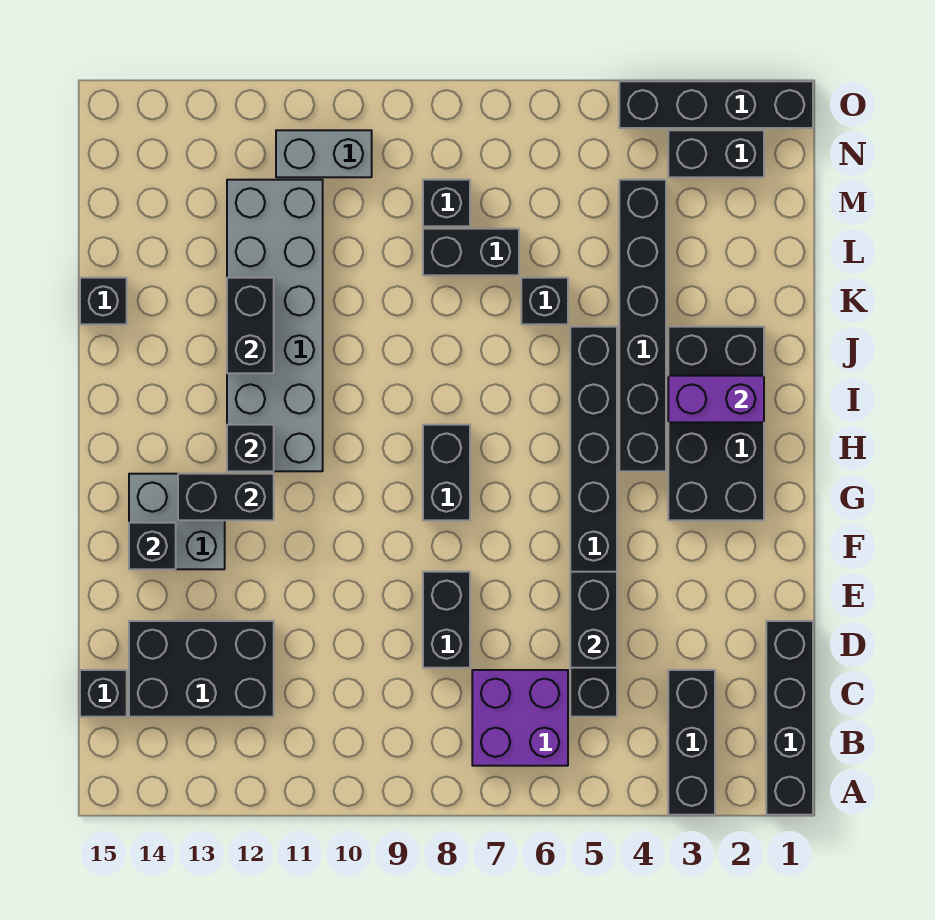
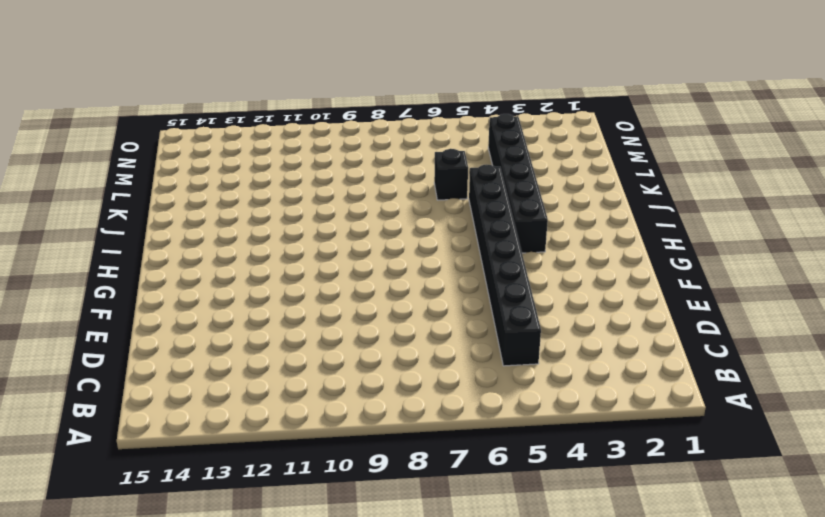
none -> black brick A1:D1 level 1
none -> black brick A3:C3 level 1
none -> purple brick B6:C7 level 1

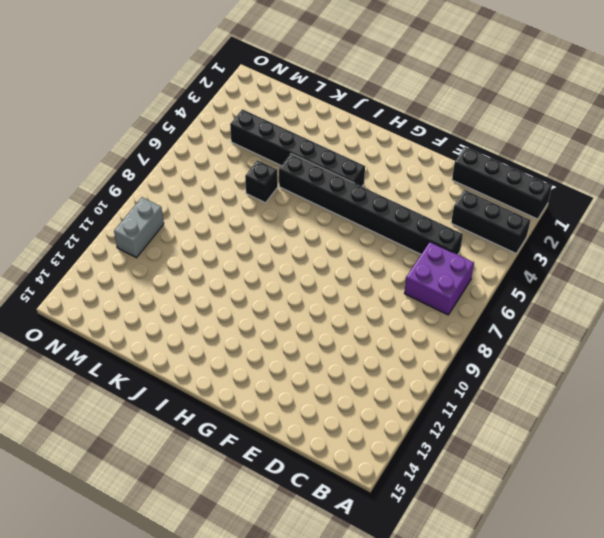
none -> black brick C12:D14 level 1
none -> black brick C15 level 1
none -> black brick D8:E8 level 1

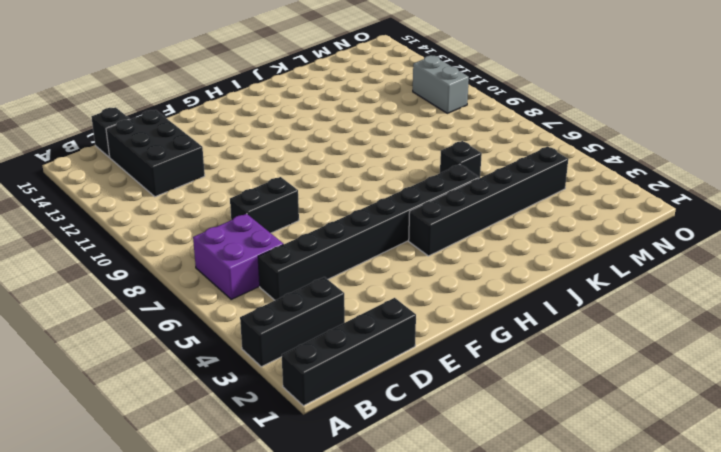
none -> grey brick F13:G14 level 1
none -> black brick G2:J3 level 1
none -> black brick G8:H8 level 1

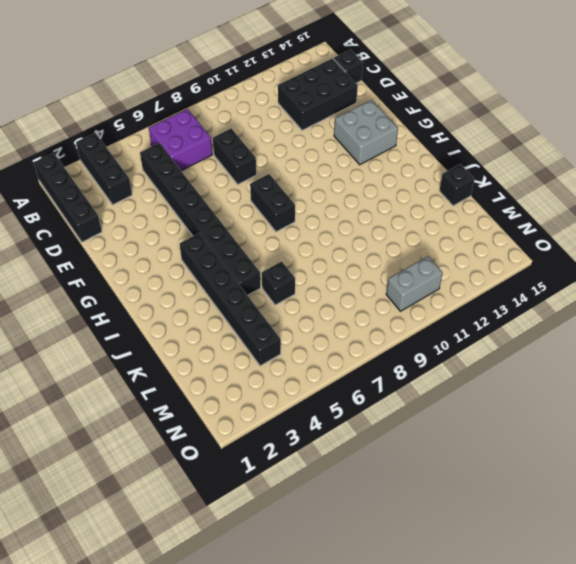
none -> black brick G2:J3 level 1
none -> grey brick H11:M12 level 1
none -> black brick L7:L8 level 1

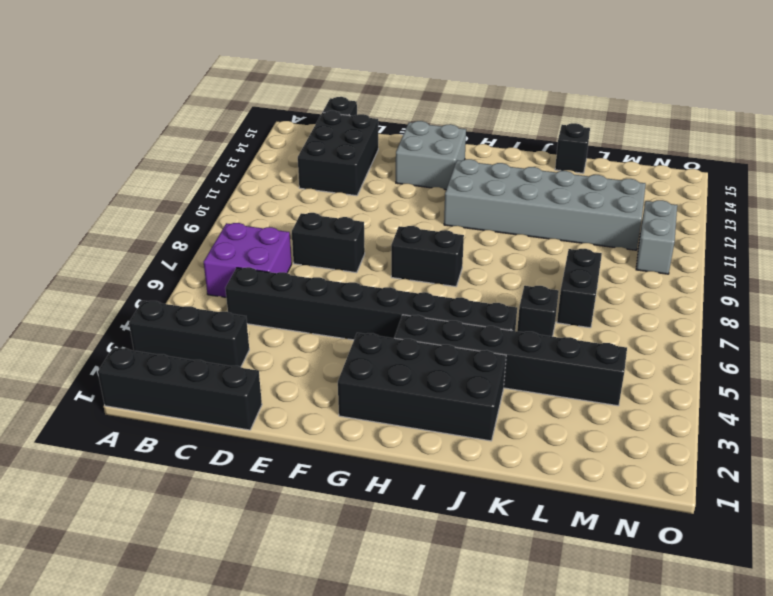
none -> black brick M8 level 1
none -> black brick N2:N3 level 1
none -> black brick O1:O4 level 1

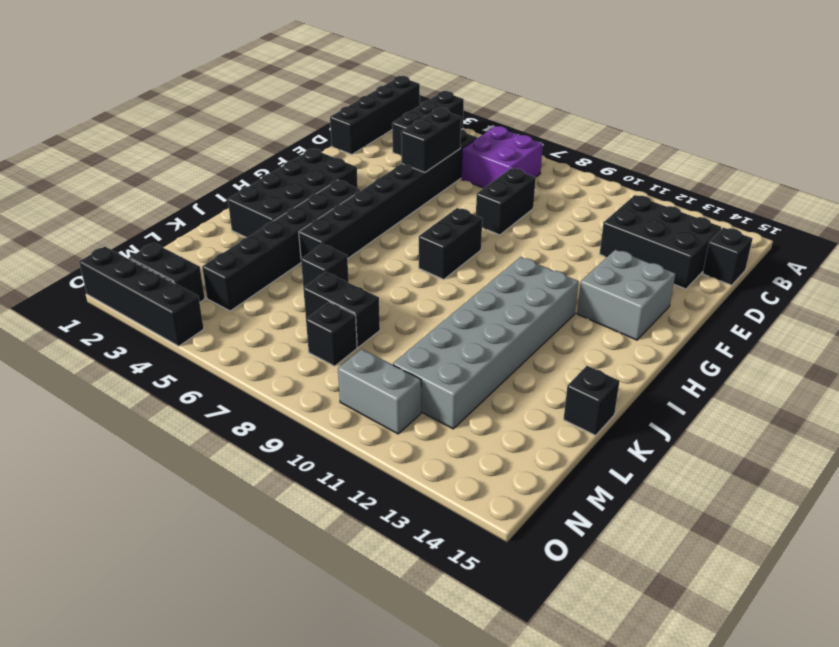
none -> black brick F14 level 2
none -> black brick G12:G13 level 2
none -> black brick H12 level 2

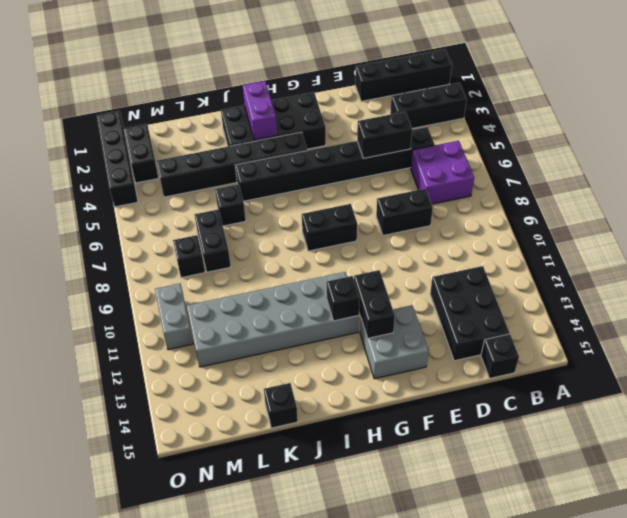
none -> black brick F14 level 2
none -> black brick J12:K12 level 2

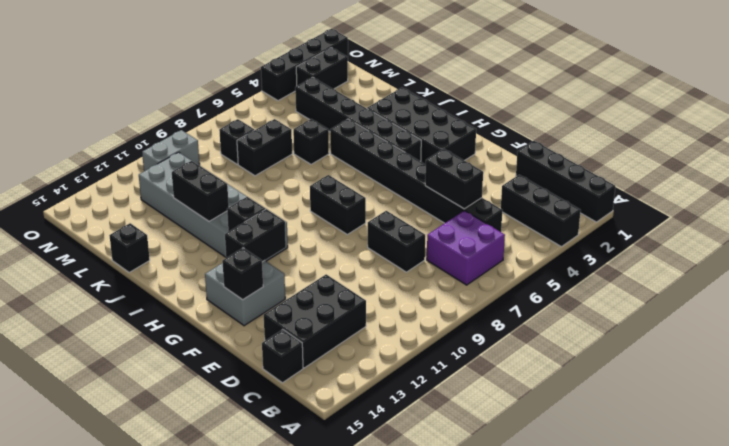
none -> purple brick I2:I3 level 2

